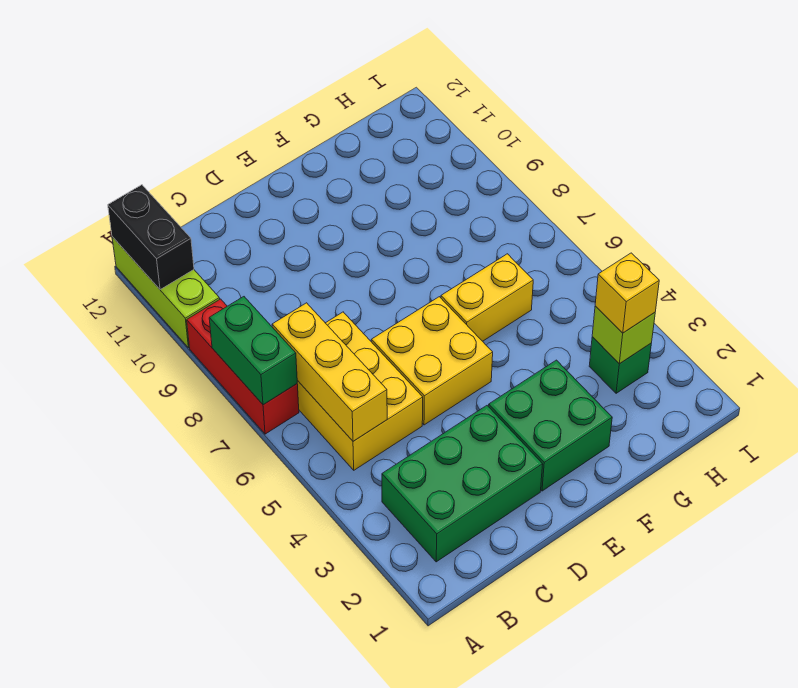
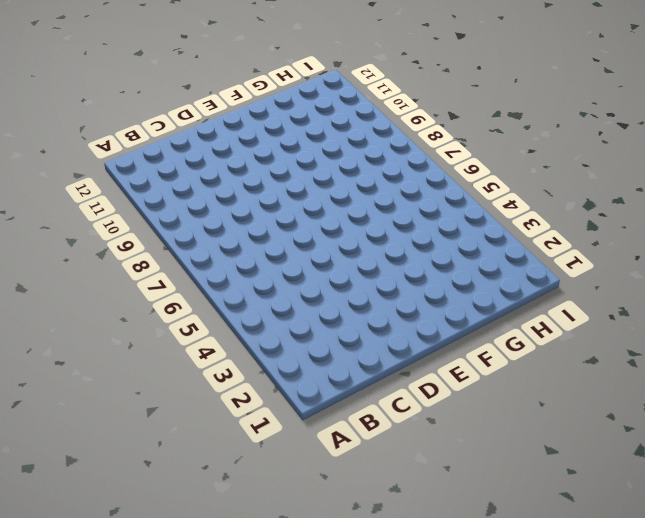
none -> red brick A7:A9 level 1
none -> lime brick A10:A12 level 1
none -> green brick B2:D3 level 1

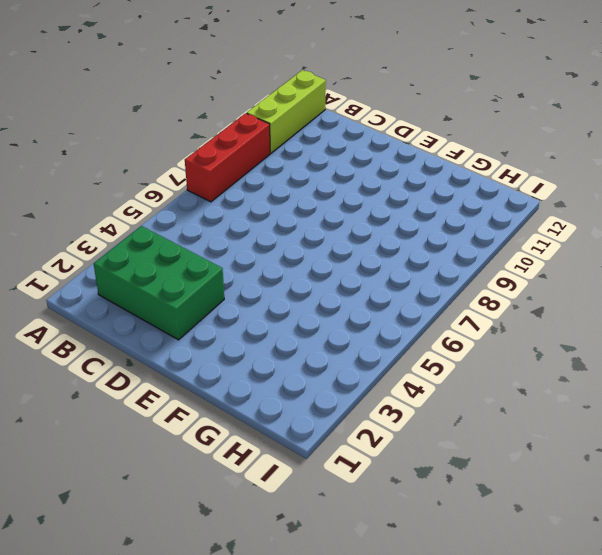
none -> yellow brick B5:C7 level 1
none -> yellow brick D5:E6 level 1
none -> green brick E2:F3 level 1

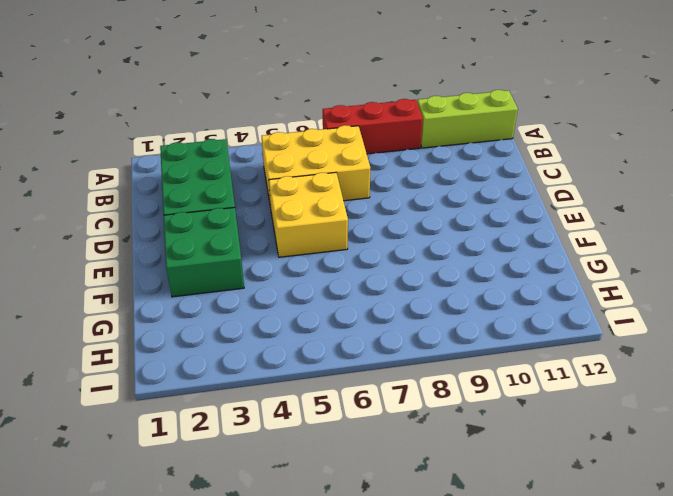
none -> yellow brick F6:G6 level 1
none -> green brick H3 level 1
none -> green brick A7:A8 level 2

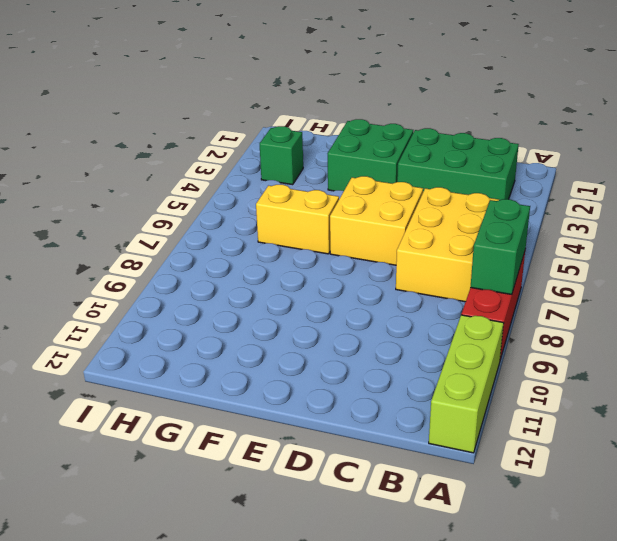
none -> black brick A11:A12 level 2
none -> yellow brick B5:B7 level 2
none -> lime brick H3 level 2

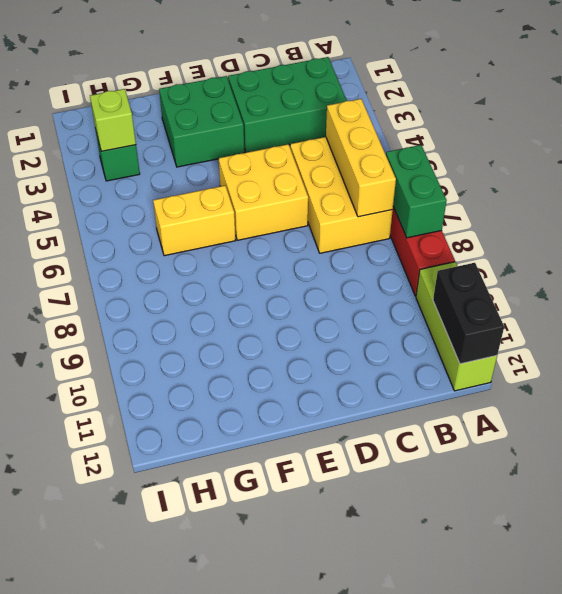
none -> yellow brick H3 level 3

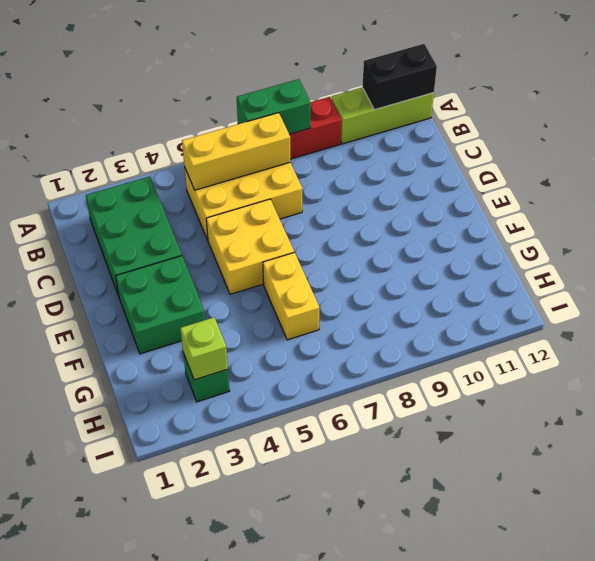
none -> yellow brick H3 level 3

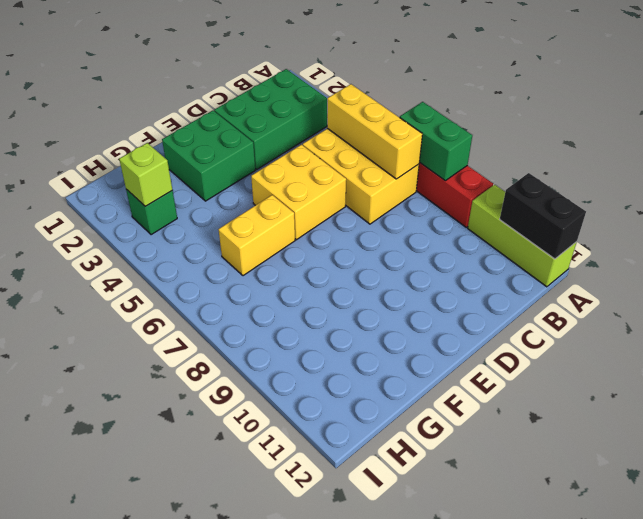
none -> yellow brick H3 level 3

